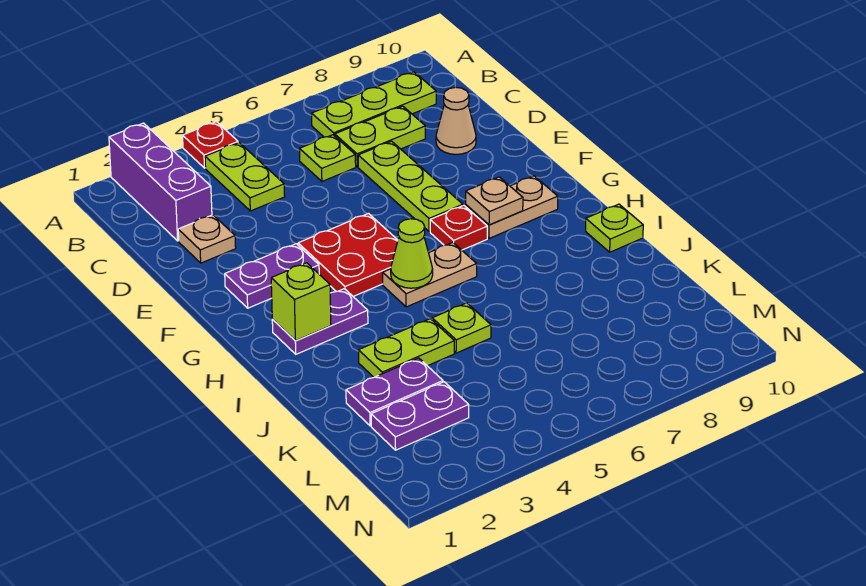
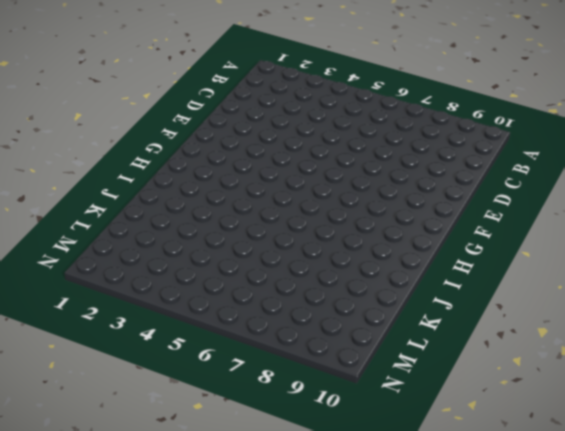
none -> purple brick A2:C2 level 1
none -> red plate A4 level 1
none -> lime plate B4:C4 level 1

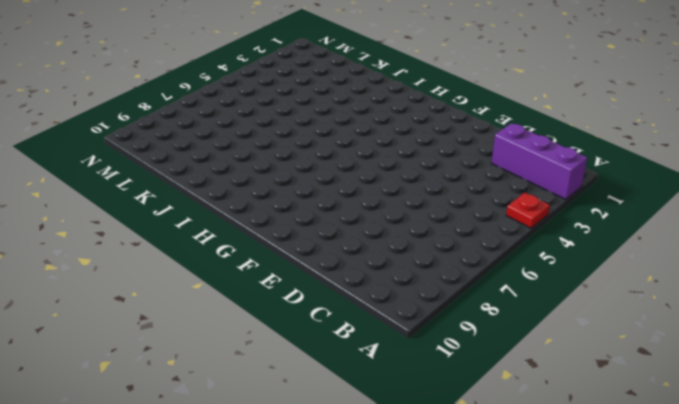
none -> lime plate B4:C4 level 1
none -> lime plate B7:B9 level 1
none -> lime plate C6 level 1

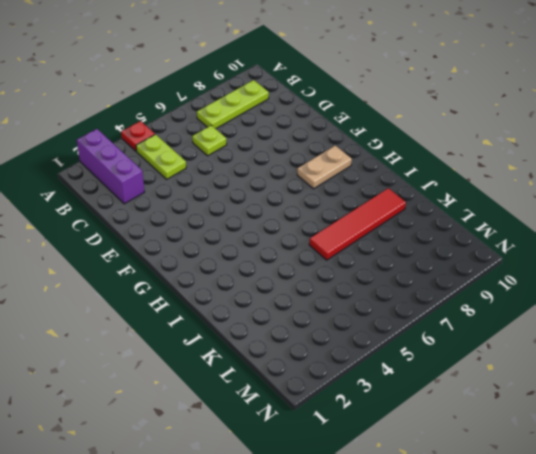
red tile J6:J9 level 1 -> none
none -> lime plate C7:C8 level 1
none -> tan plate D2 level 1
none -> lime plate D7:F7 level 1

